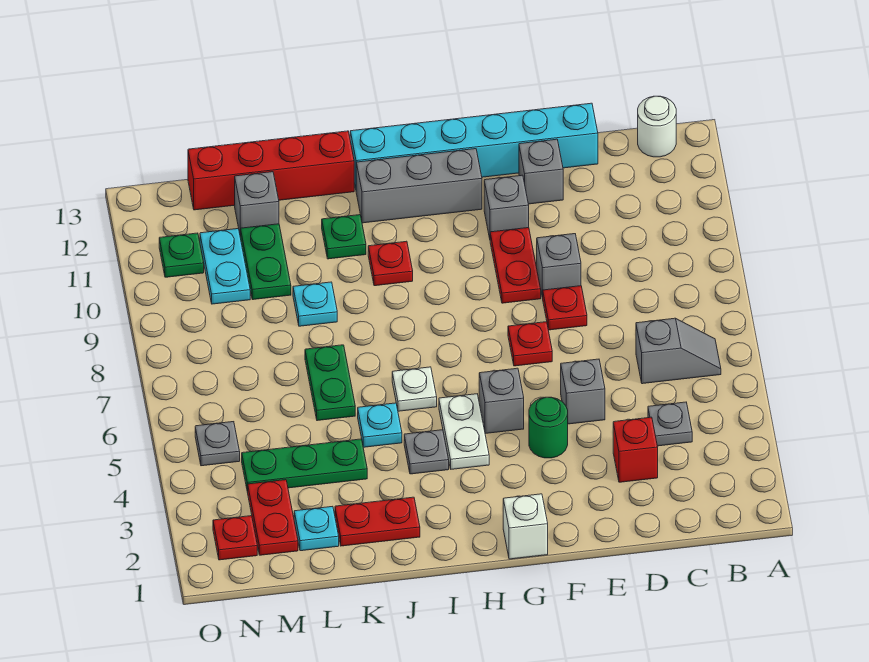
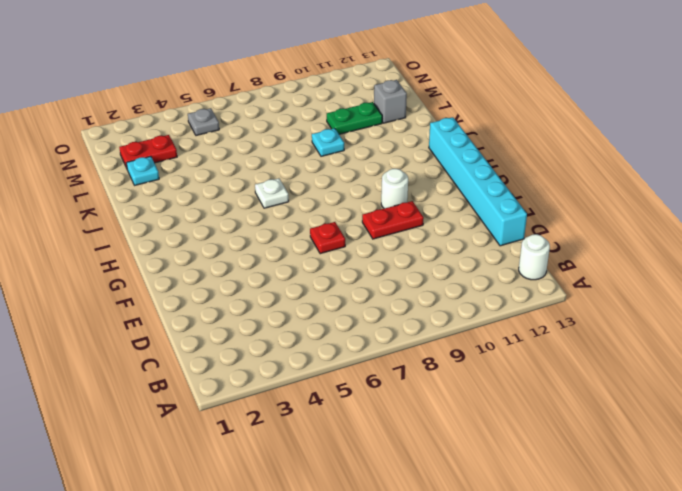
white round brick G10 level 1 -> none
none -> grey slope B6:C6 level 1 top C
none -> grey plate C4 level 1
none -> red brick D3 level 1
none -> grey brick E5 level 1

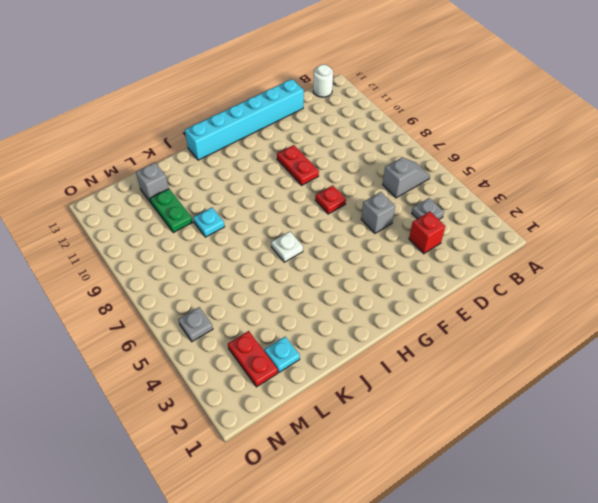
none -> red plate E8 level 1
none -> grey brick E9 level 1
none -> grey brick E12 level 1
none -> green round brick F4 level 1

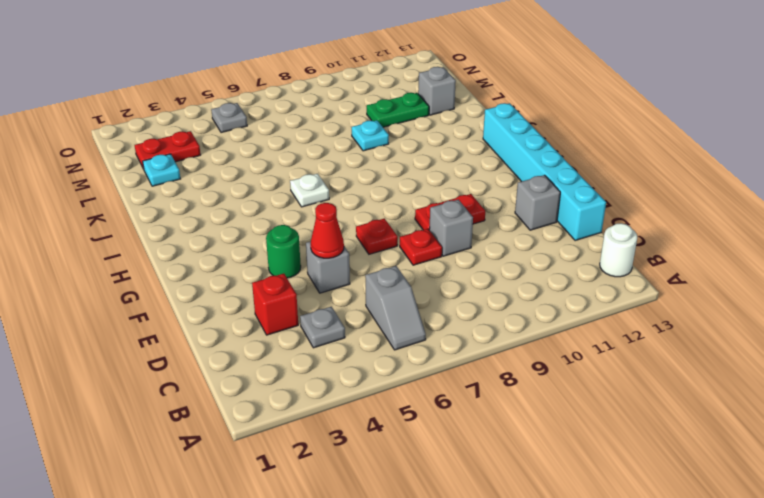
red cone E5 level 2 -> none
none -> grey brick F11 level 1
none -> white brick G1 level 1
none -> grey brick G5 level 1
none -> grey brick G12:I12 level 1

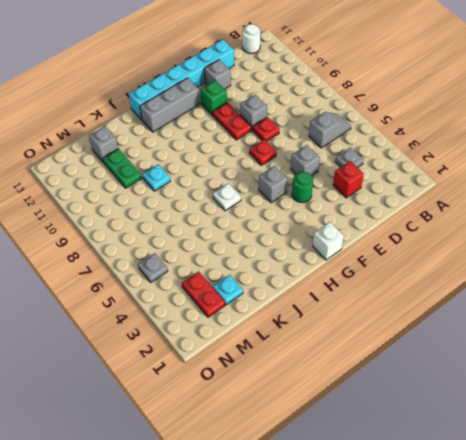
green brick F11 level 1 -> grey brick F11 level 1
none -> white plate H4:H5 level 1
none -> grey plate I4 level 1
none -> red plate I10 level 1
none -> red plate J2:K2 level 1

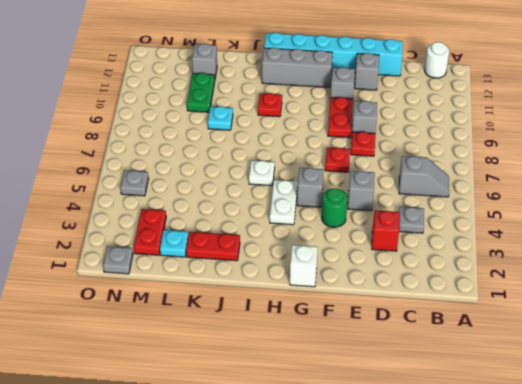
grey plate N1 level 1 -> grey plate I4 level 1
none -> cyan plate J5 level 1
none -> green plate J11 level 1
none -> red brick J13:M13 level 1
none -> green plate K4:M4 level 1

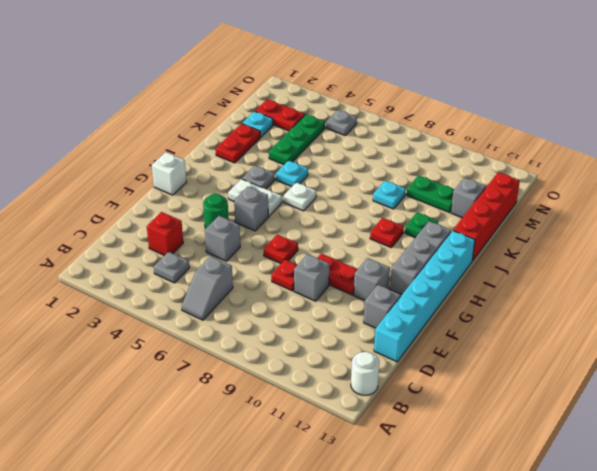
none -> green plate K6:K7 level 1
none -> cyan plate M10:M11 level 1
none -> red plate N2 level 1
none -> green plate N11 level 1

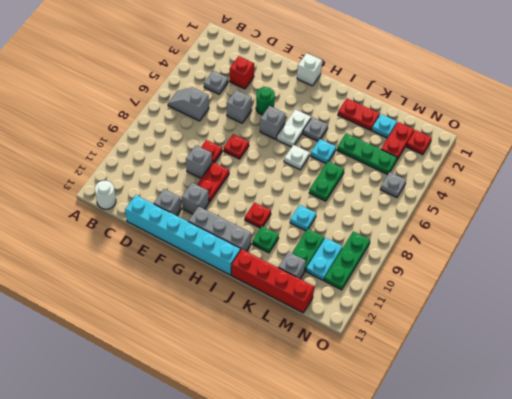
green plate N9:N11 level 1 -> green plate N11 level 1

